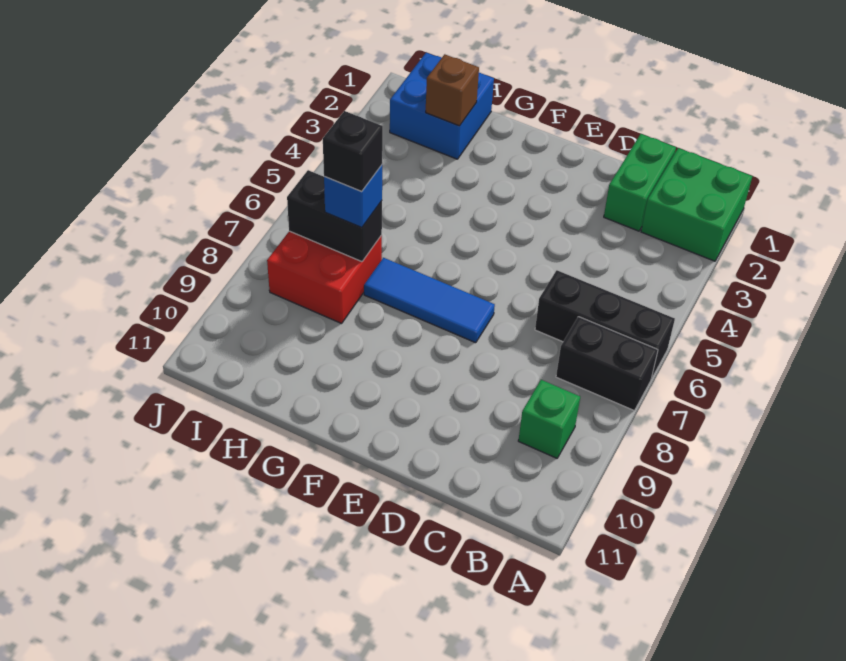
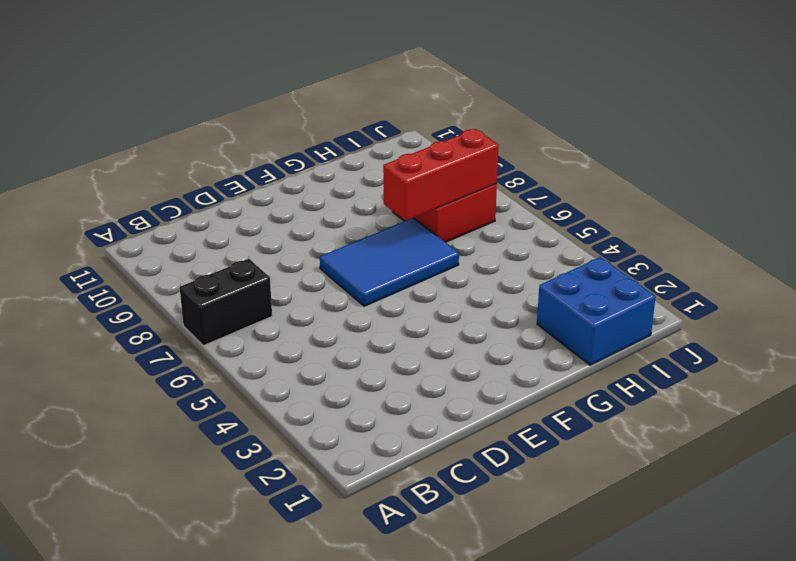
blue tile E6:G7 level 1 -> blue tile E7:G7 level 1
red brick G7:I7 level 2 -> black brick H7:I7 level 2
none -> green brick A1:B2 level 1
none -> black brick A6:C6 level 1
none -> green brick B9 level 1

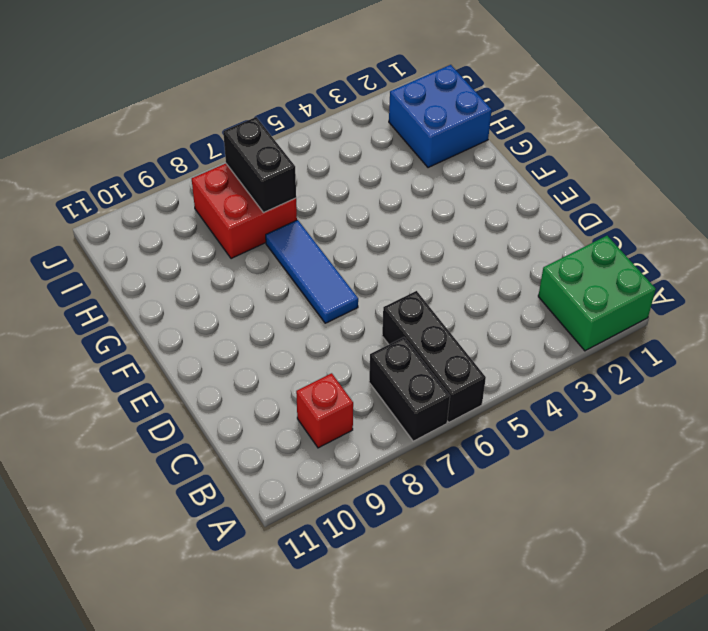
red brick B9 level 1 -> green brick B9 level 1
none -> green brick C1:C2 level 1
none -> brown brick H2 level 2
none -> blue brick H7 level 3

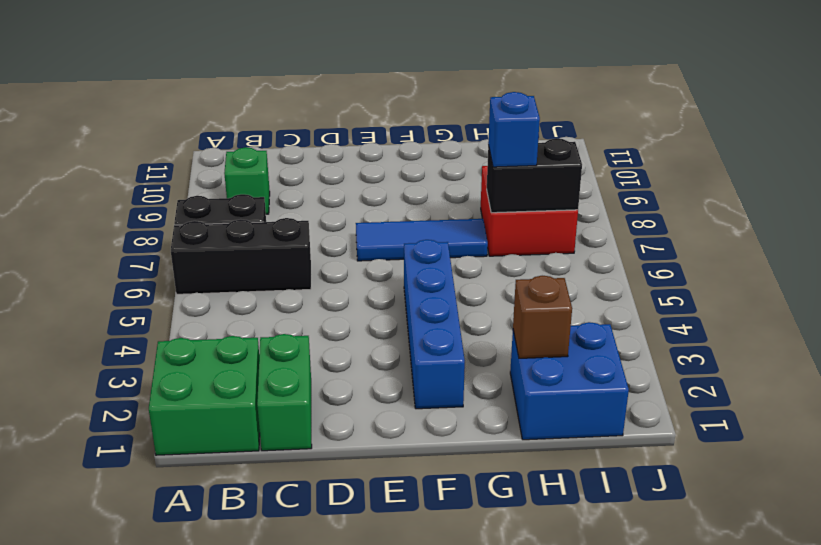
blue brick F2:F5 level 1 -> none
none -> black brick H7 level 4

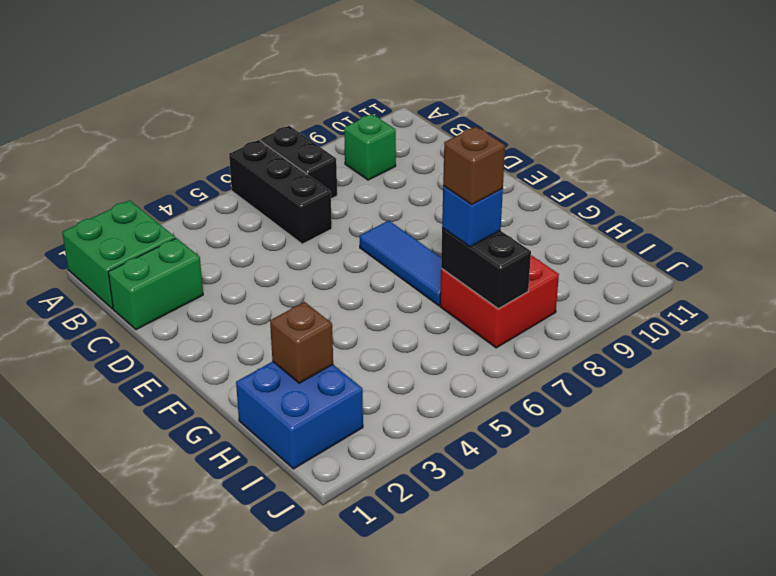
brown brick H7 level 4 -> black brick H7 level 4

